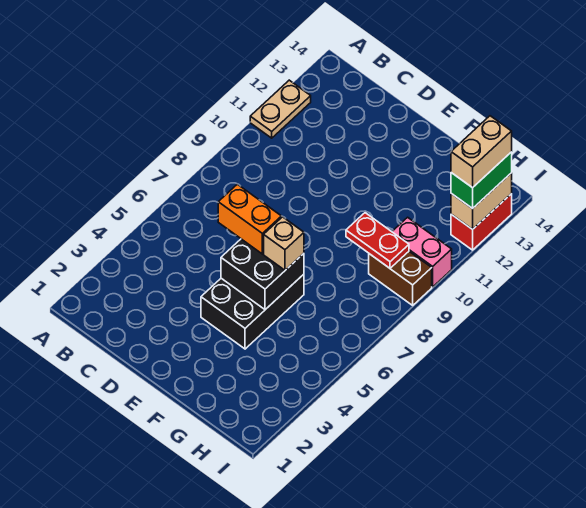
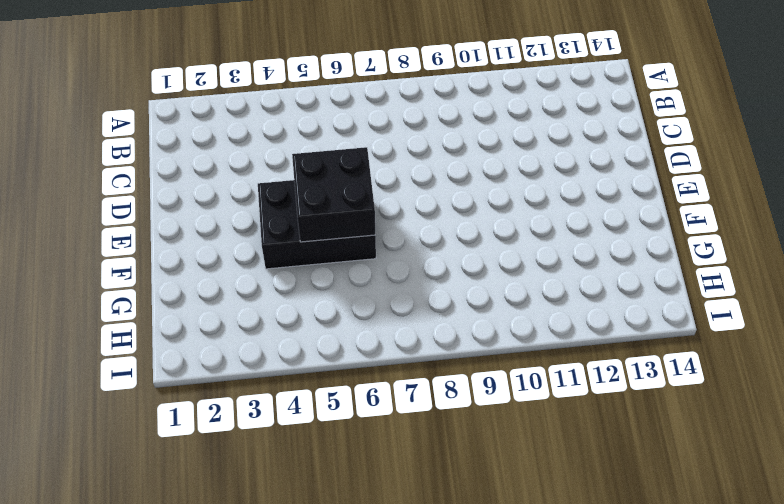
none -> tan plate A11:A12 level 1
none -> brown brick H9:I9 level 1
none -> pink brick H10:I10 level 1

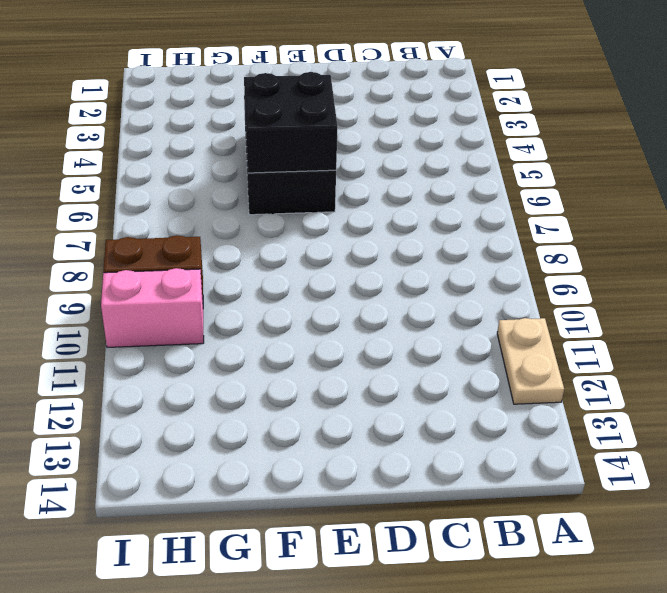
none -> red brick I12:I13 level 1
none -> red plate G9:H9 level 2
none -> tan brick I12:I13 level 2

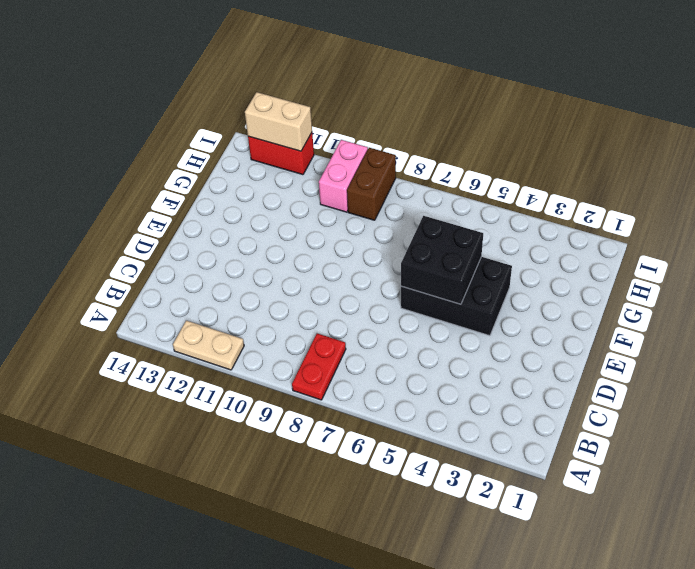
red plate A8:B8 level 1 -> red plate G9:H9 level 2
none -> orange brick D6:E6 level 3
none -> tan brick F6 level 3
none -> green brick I12:I13 level 3

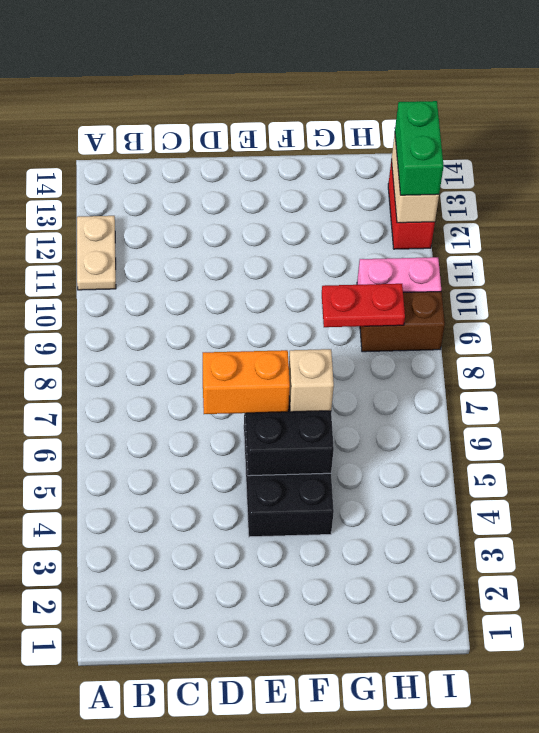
none -> tan brick I12:I13 level 4

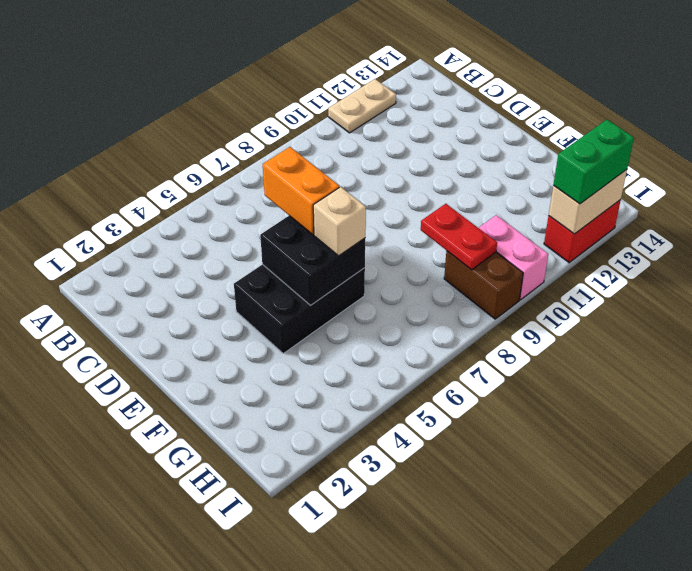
none -> tan brick I12:I13 level 4

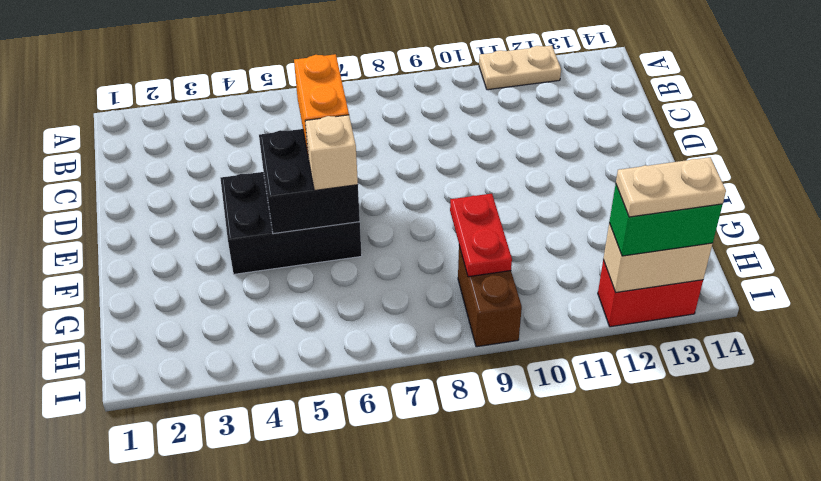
tan plate I12:I13 level 4 -> tan brick I12:I13 level 4
none -> pink brick H10:I10 level 1

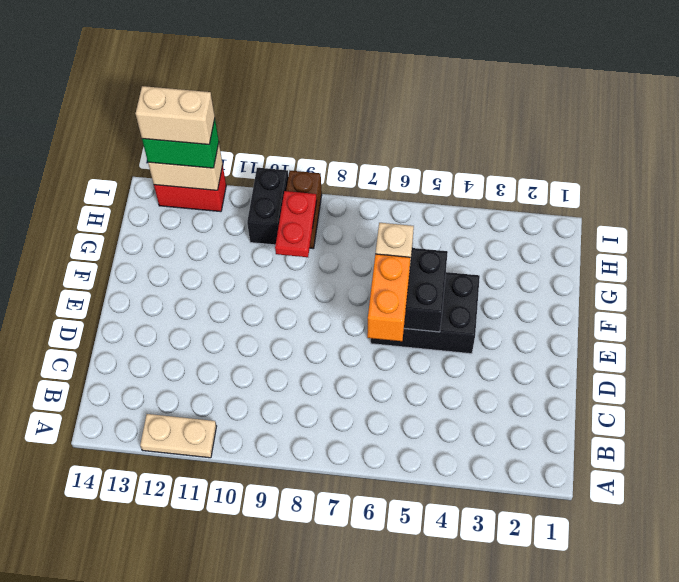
black brick H10:I10 level 1 -> pink brick H10:I10 level 1

